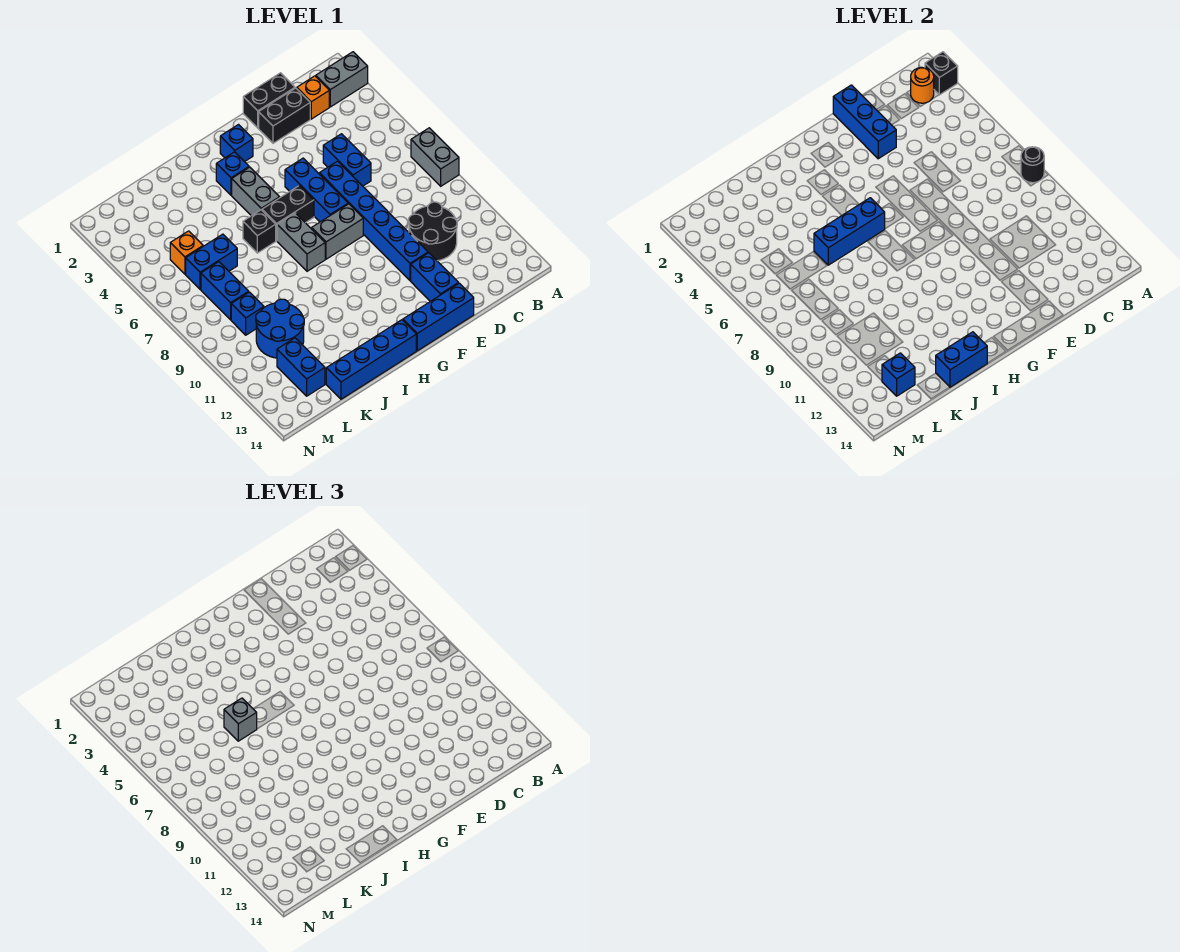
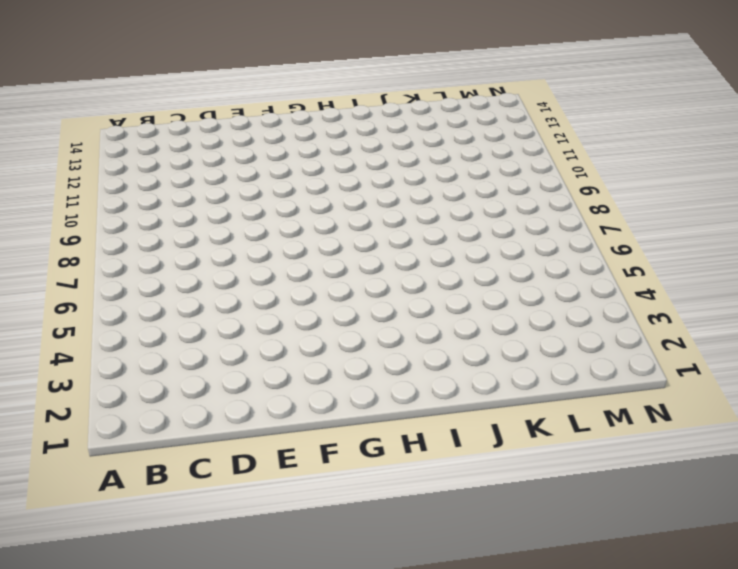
none -> grey brick A2:B2 level 1
none -> grey brick A7:A8 level 1
none -> orange brick C2 level 1
none -> black round brick C10:D11 level 1

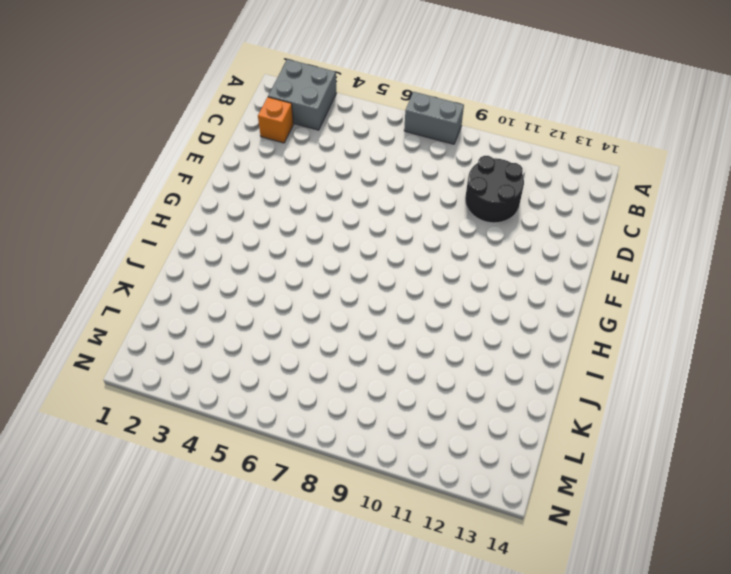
grey brick A2:B3 level 1 -> grey brick A2:B2 level 1
none -> black brick D1:E1 level 1
none -> black brick D2:E2 level 1
none -> blue brick D5:D6 level 1
none -> blue brick E6:E11 level 1

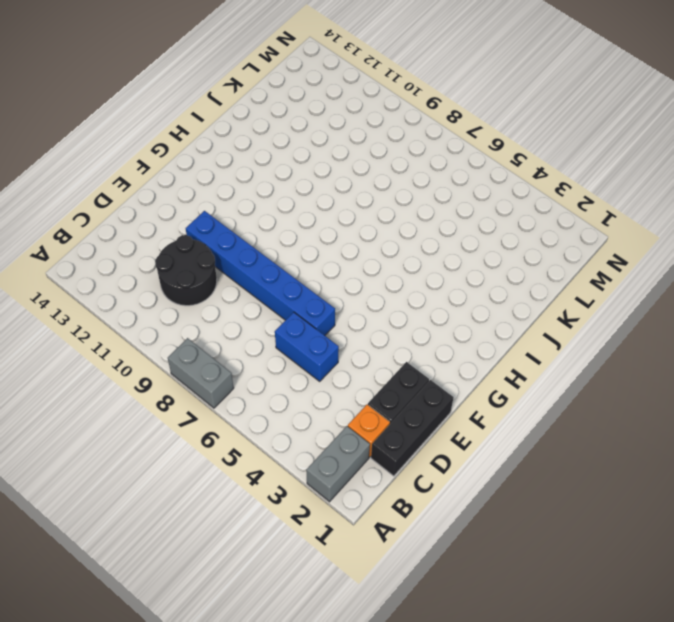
black brick C1:E1 level 1 -> black brick D1:E1 level 1
none -> blue brick E12:E13 level 1
none -> blue brick E14:G14 level 1
none -> blue brick F5:F7 level 1
none -> grey brick F8:G8 level 1

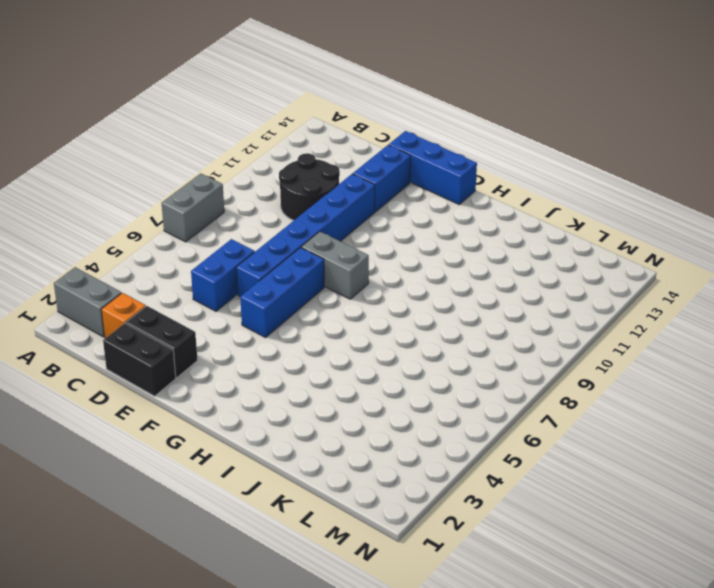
none -> blue brick G2 level 1
none -> black brick G6:H6 level 1
none -> blue brick H3 level 1
none -> grey brick H4:H5 level 1

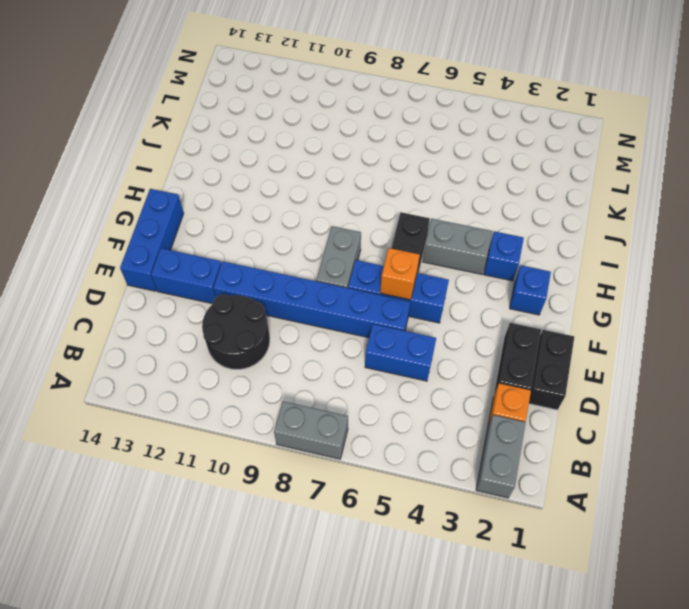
orange brick F6 level 2 -> orange brick L5 level 1
none -> grey brick H7:H8 level 1
none -> blue brick H14:K14 level 1
none -> black brick I6 level 1
none -> blue brick K6:L6 level 1

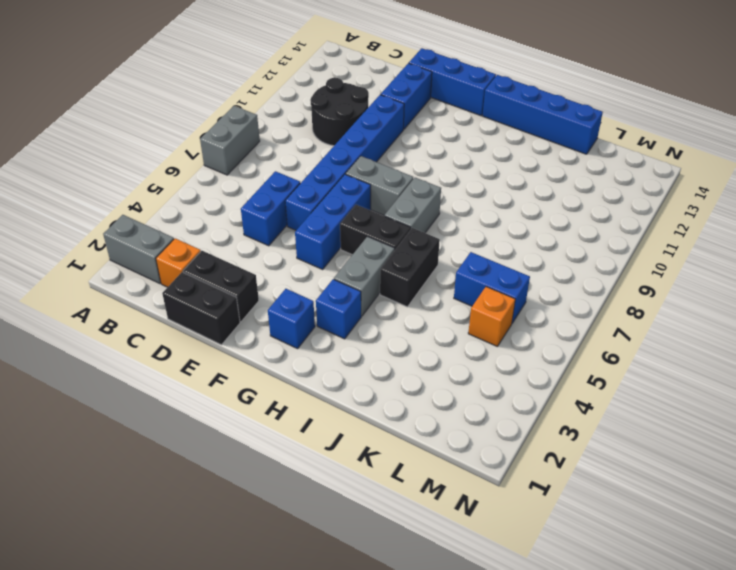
black brick I5:I6 level 1 -> black brick I6 level 1
none -> blue round brick K10:L11 level 1
none -> blue brick L7:L8 level 1
none -> blue brick L9 level 1
none -> blue brick L12:L13 level 1

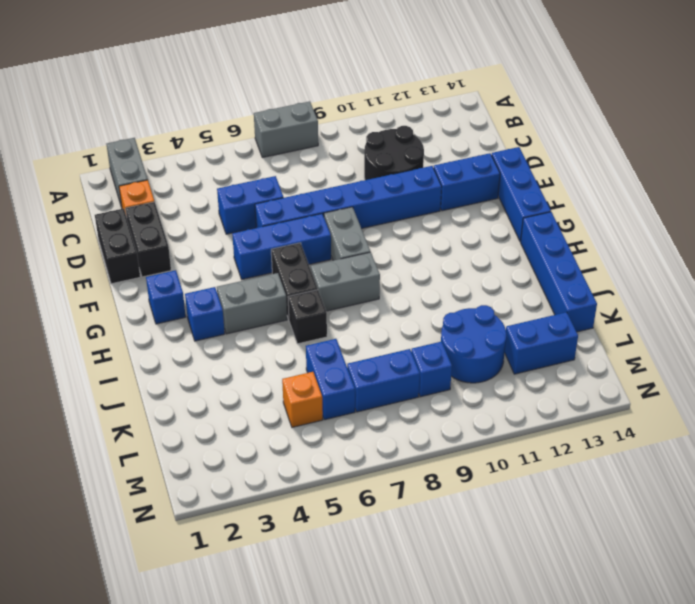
none -> black brick A2 level 2
none -> black round brick A8 level 2
none -> orange round brick B2 level 2
none -> blue brick E1:E3 level 2

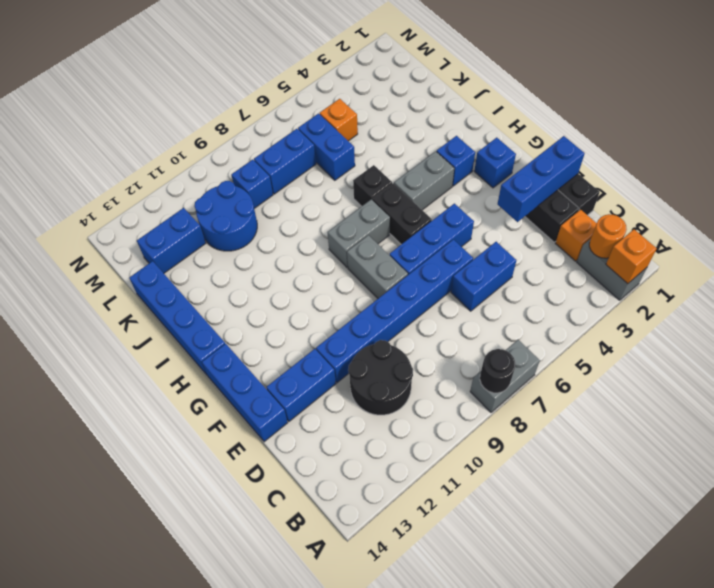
orange brick A2 level 2 -> black brick A2 level 2
none -> blue brick H6:J6 level 2
none -> blue brick I14:J14 level 2
none -> blue brick L13 level 2
none -> grey brick J6 level 3

